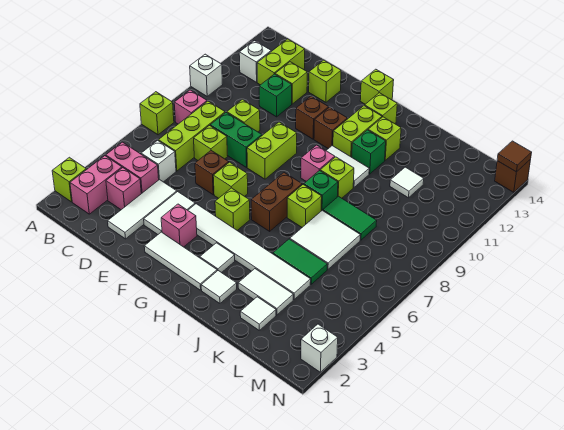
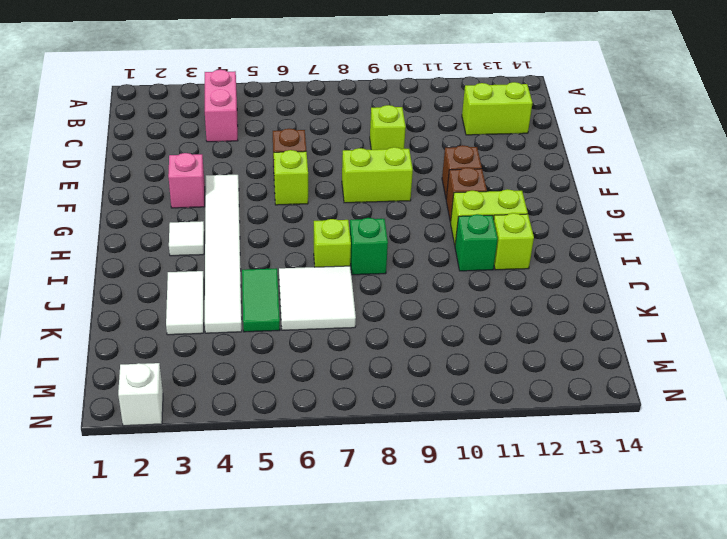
none -> lime brick A2 level 1
none -> lime brick A7 level 1
none -> white brick A10 level 1
none -> pink brick B2:B3 level 1

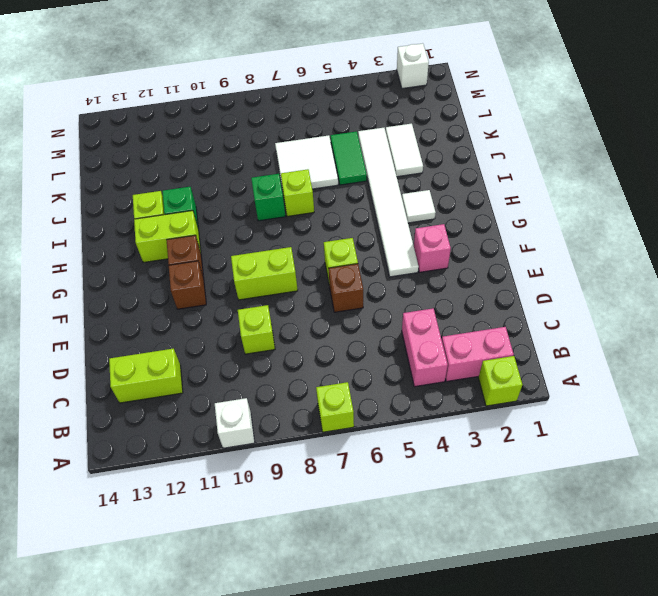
none -> pink brick B8 level 1
none -> white brick B12 level 1
none -> pink brick C3 level 1
none -> white brick C5 level 1

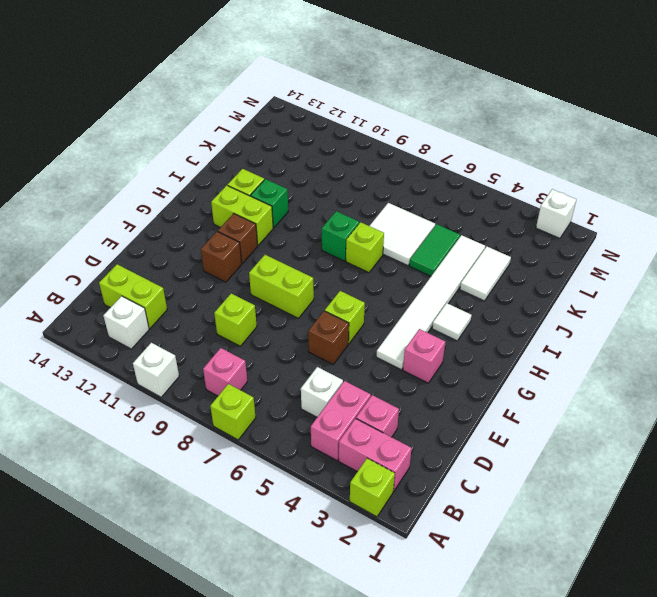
none -> lime brick C6:C8 level 1
none -> white tile D2:D4 level 1
none -> lime brick D7 level 1
none -> green brick D8:E8 level 1

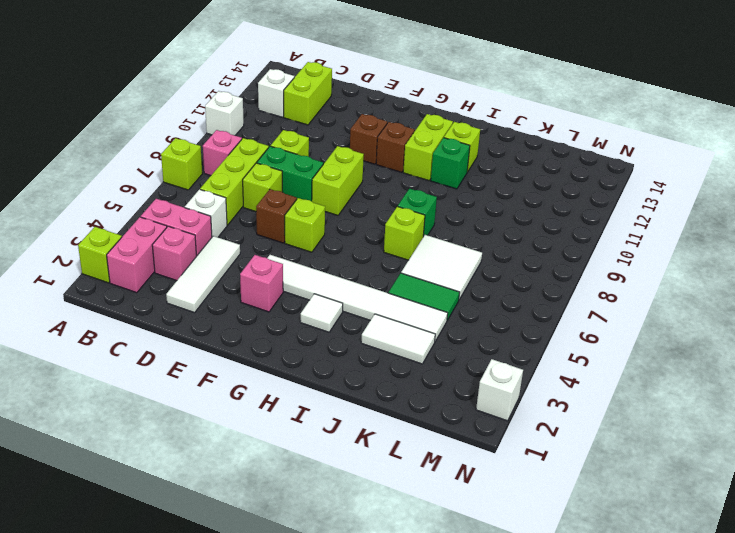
none -> green brick D11 level 1
none -> lime brick D12 level 1
none -> white tile E3:E4 level 1
none -> lime brick E13 level 1

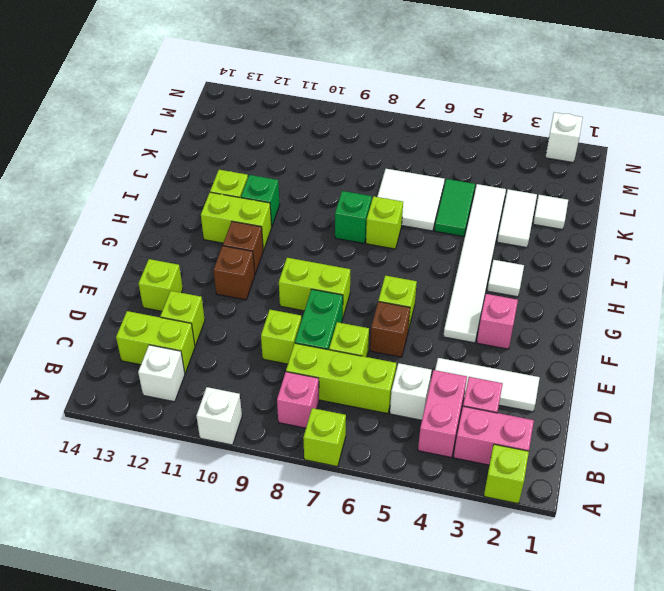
none -> green brick D11 level 1
none -> white tile E3:E4 level 1
none -> white tile F2:H2 level 1
none -> lime brick G5 level 1

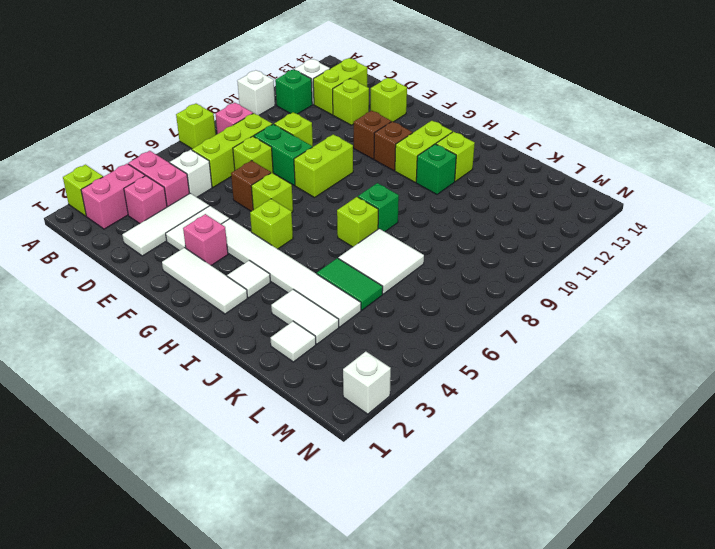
green brick B11 level 1 -> green brick D11 level 1
none -> lime brick G14 level 1
none -> brown brick H6:H7 level 1
none -> pink brick H9 level 1
none -> white tile H10:I10 level 1

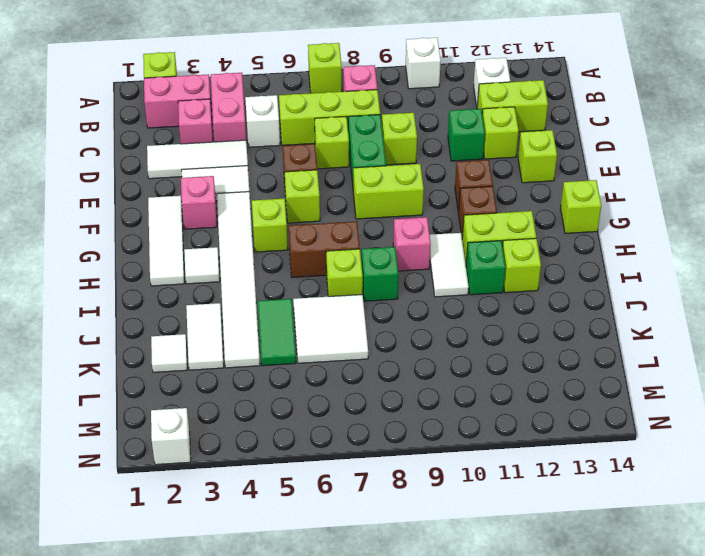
none -> lime brick H13 level 1
none -> white tile I2 level 1
none -> lime brick I9 level 1
none -> green tile J8:K8 level 1

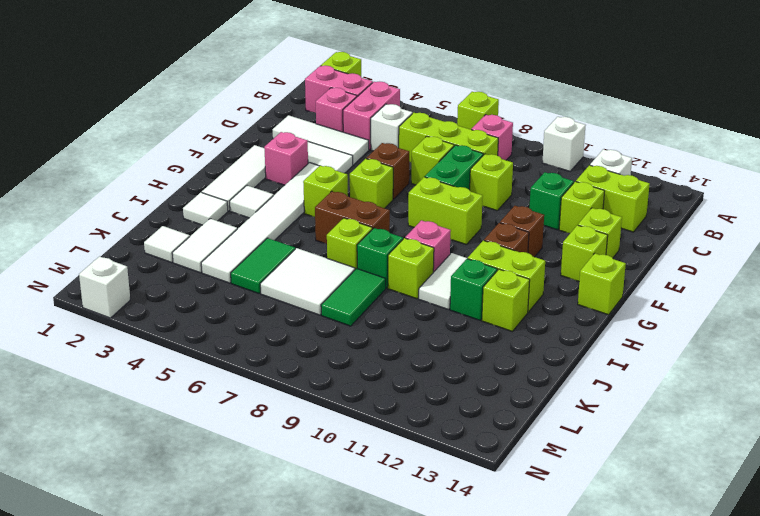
lime brick F13 level 1 -> lime brick H13 level 1
none -> white tile K11 level 1
none -> brown brick N14 level 1
none -> brown tile N14 level 2

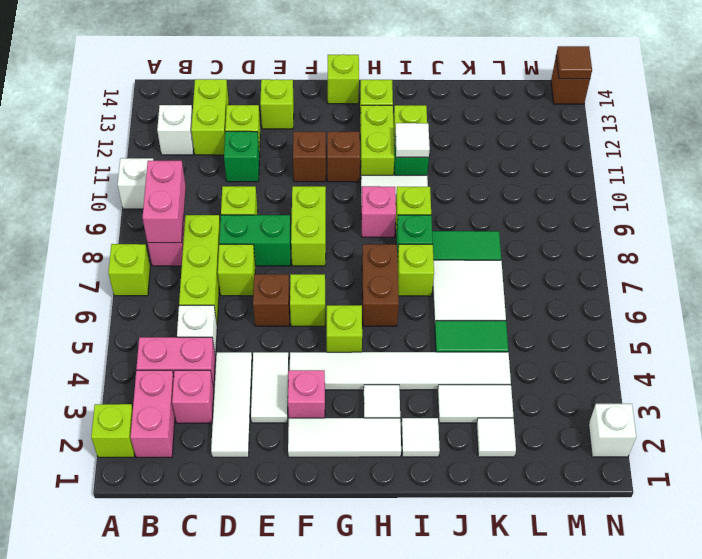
pink brick B8:B9 level 2 -> none
white tile I11 level 2 -> white tile K11 level 1

